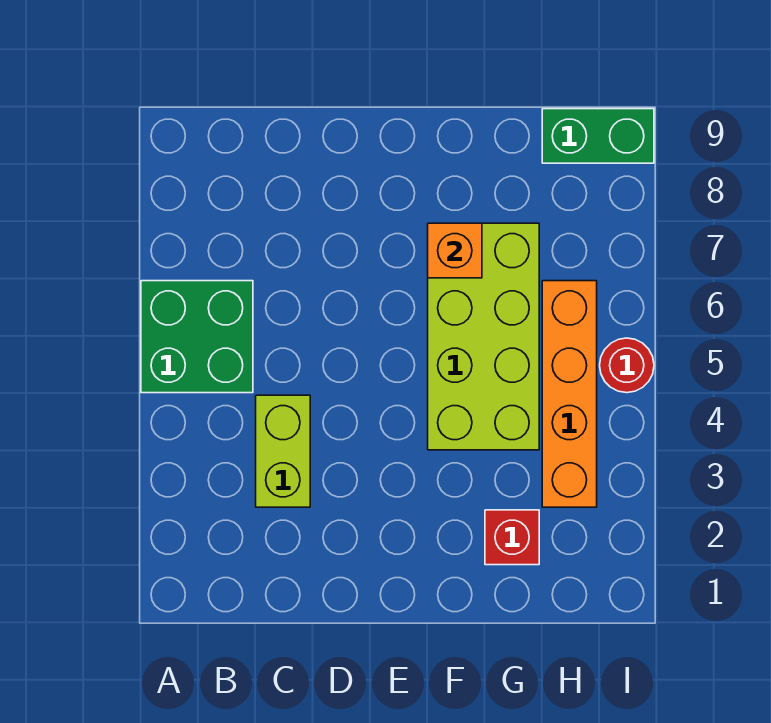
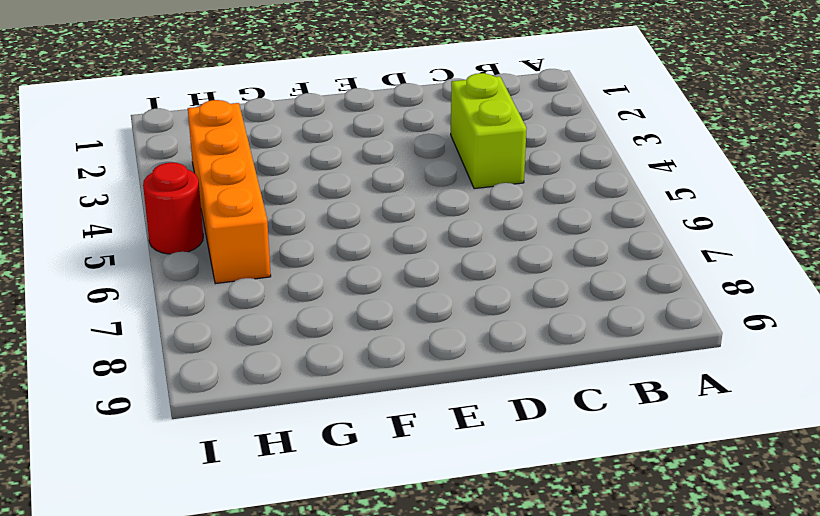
none -> green brick A5:B6 level 1
none -> lime brick F4:G7 level 1

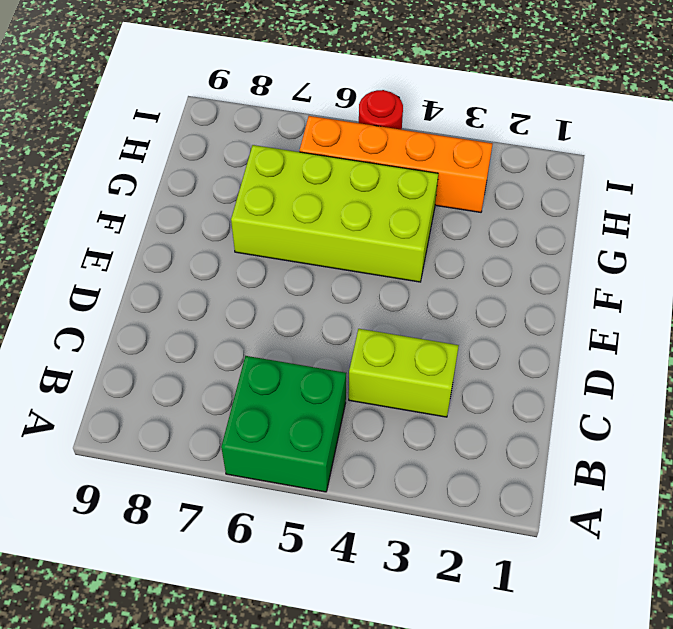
none -> red brick G2 level 1
none -> green brick H9:I9 level 1

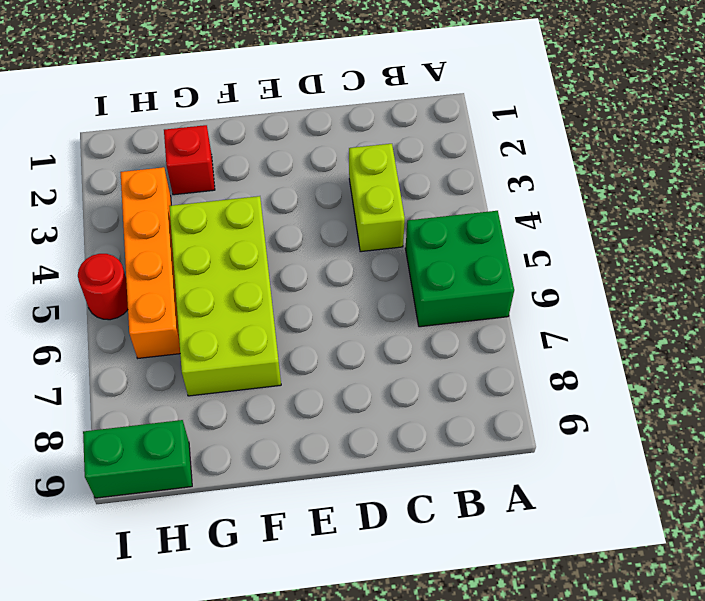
none -> orange brick F7 level 2

